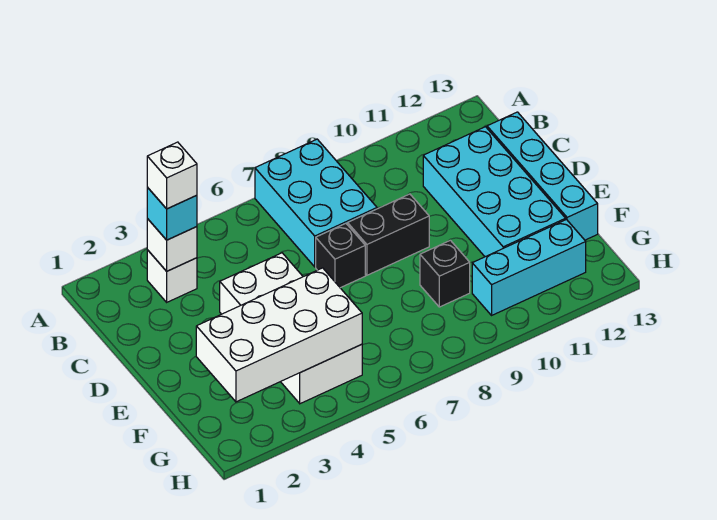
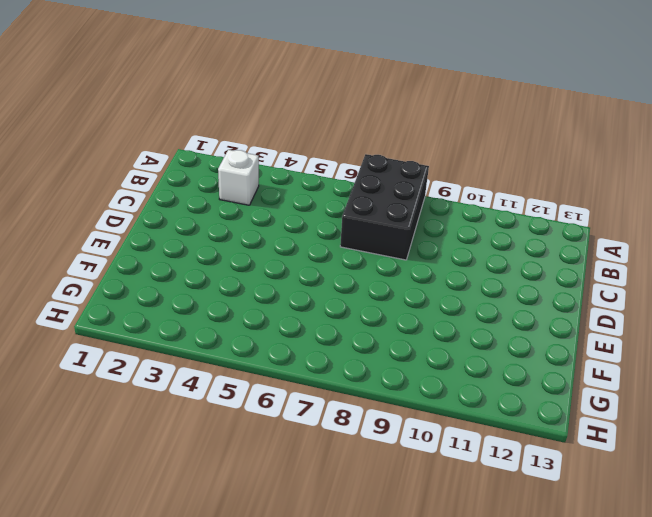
black brick A7:C8 level 1 -> cyan brick A7:C8 level 1
none -> cyan brick C11:F12 level 1
none -> cyan brick C13:F13 level 1
none -> white brick D4:G5 level 1

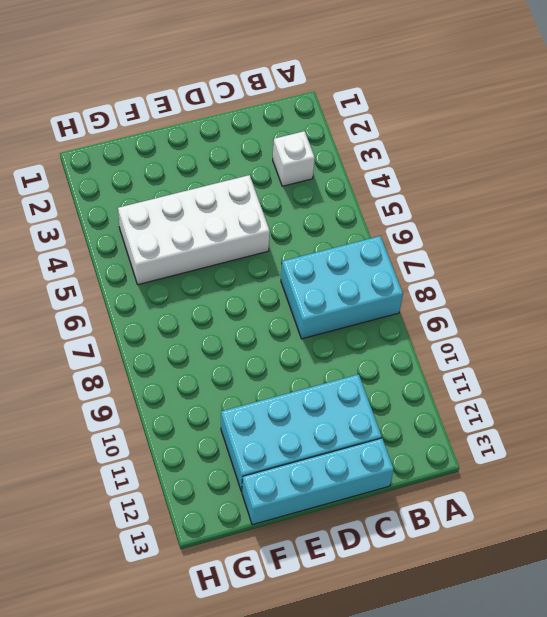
none -> black brick D7 level 1
none -> black brick D8:D9 level 1
none -> black brick F9 level 1

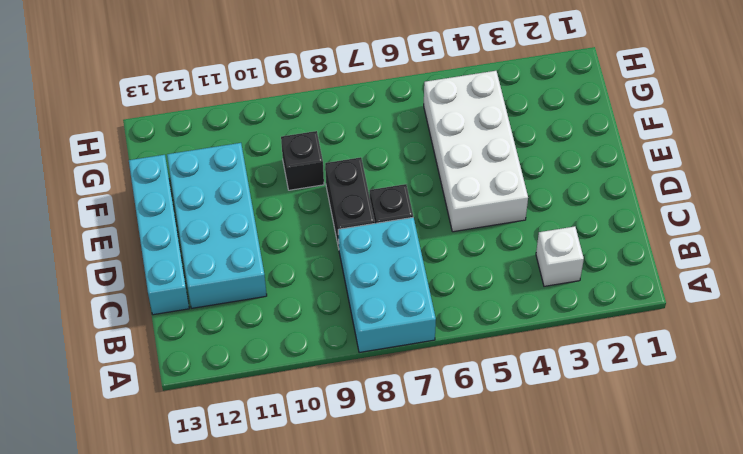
black brick D8:E8 level 1 -> black brick D8:D9 level 1
none -> cyan brick G10:G12 level 1
none -> white brick B3 level 2
none -> white brick F2:G5 level 2

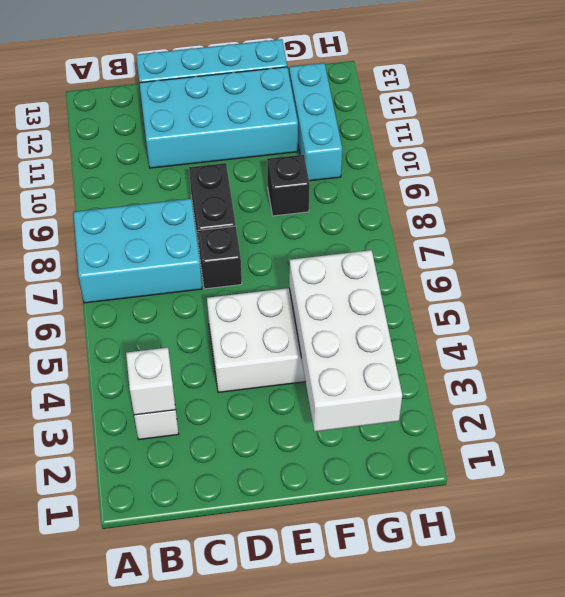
none -> cyan brick B3 level 3
none -> white brick B3 level 4

